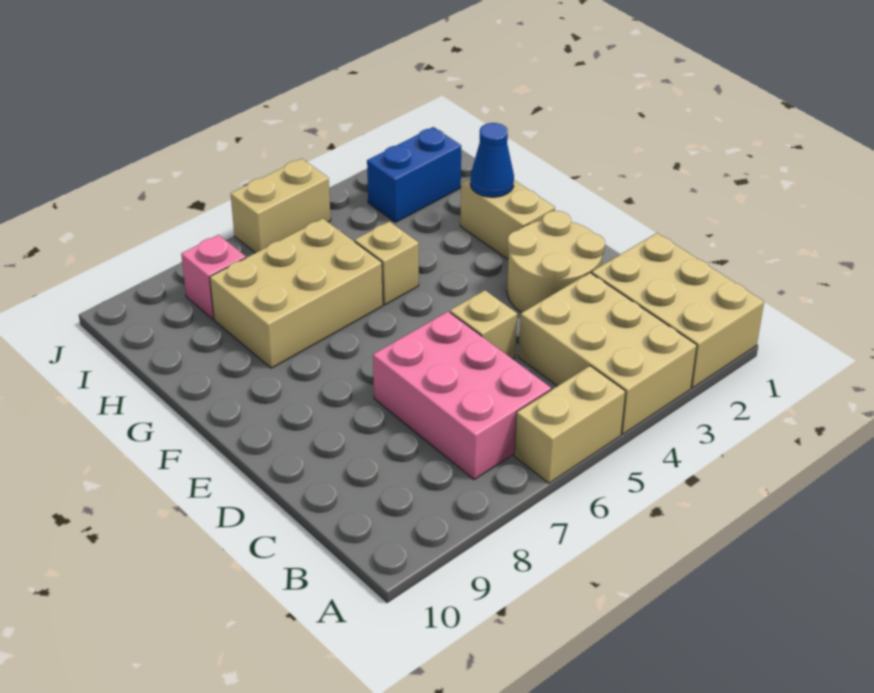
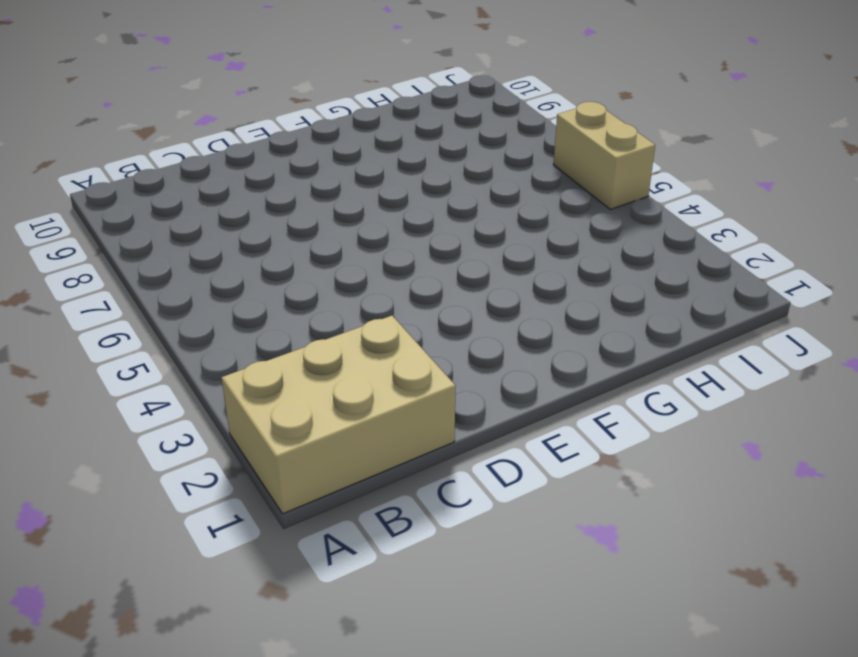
none -> tan brick A3:C4 level 1
none -> tan brick A5:A6 level 1
none -> pink brick B6:D7 level 1

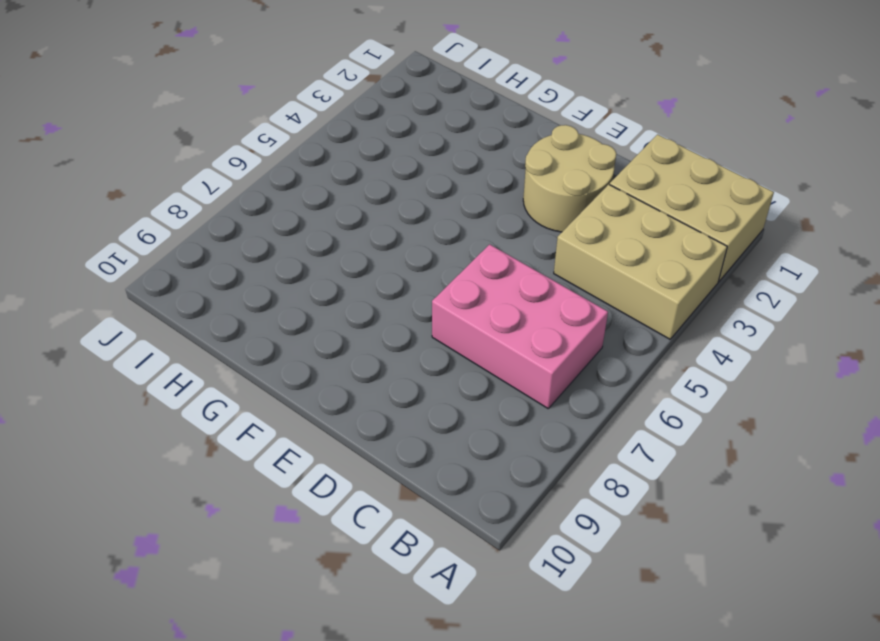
none -> tan brick A5:A6 level 1
none -> tan brick D5 level 1
none -> tan brick F2:G2 level 1

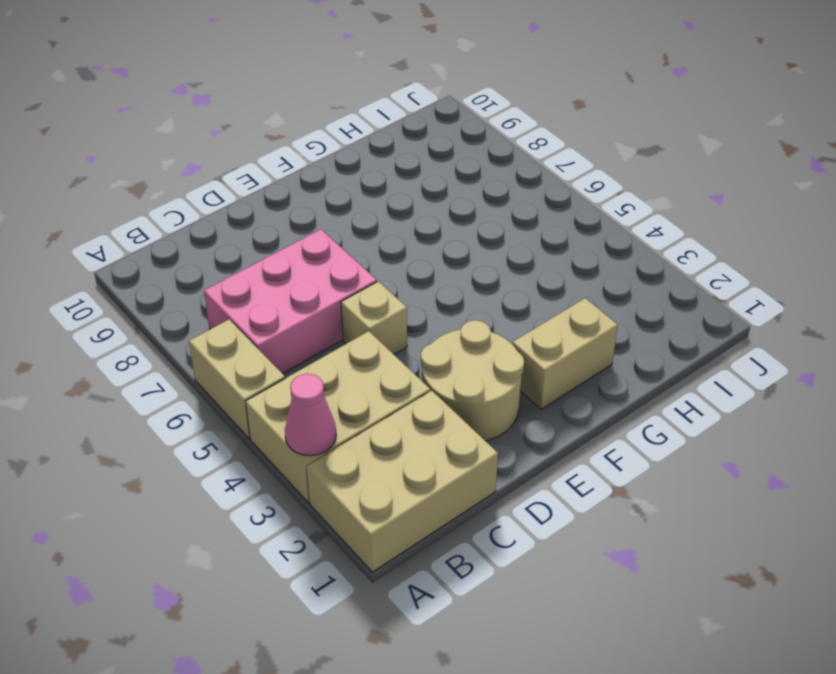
pink cone A3 level 2 -> none
none -> tan brick G5 level 1
none -> tan brick G6:H8 level 1
none -> blue brick I2:I3 level 1

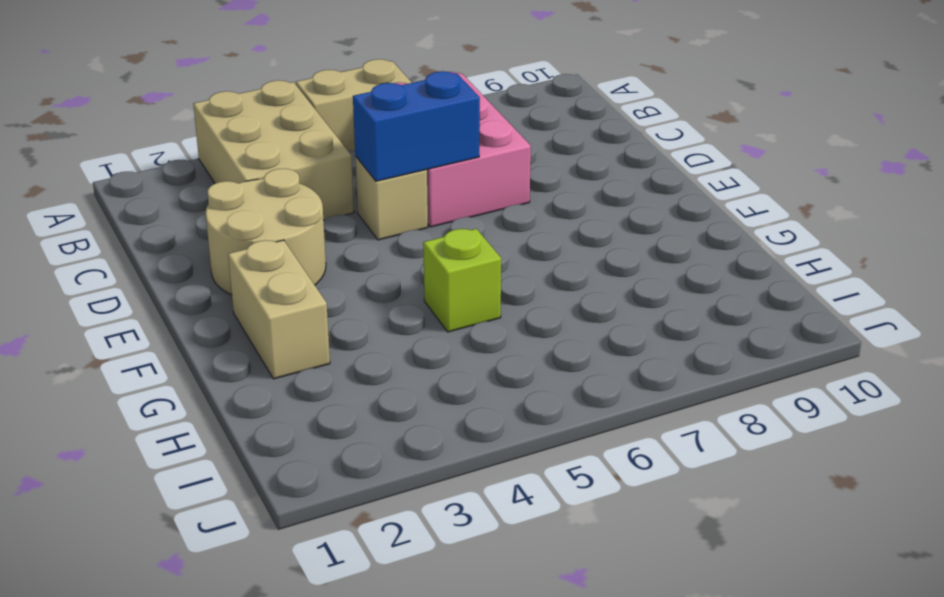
blue brick D5:D6 level 2 -> blue brick I2:I3 level 1
lime brick G5 level 1 -> tan brick G5 level 1
none -> tan brick A1:C2 level 1
none -> tan brick G6:H8 level 1
none -> pink brick I8 level 1

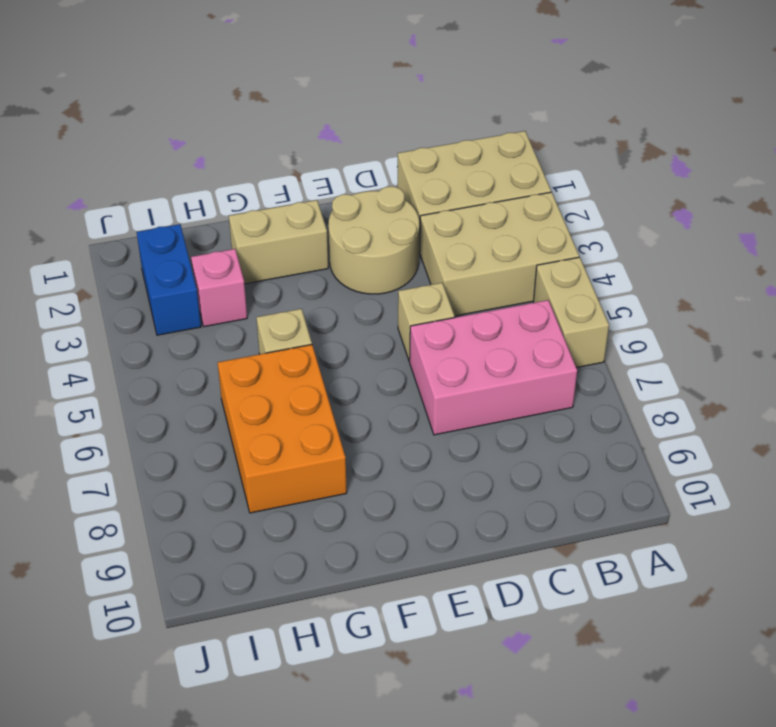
orange brick G6:H8 level 1 -> tan brick G6:H8 level 1
pink brick H3 level 1 -> pink brick I8 level 1
none -> tan brick J5:J6 level 1
none -> blue cone G2 level 2

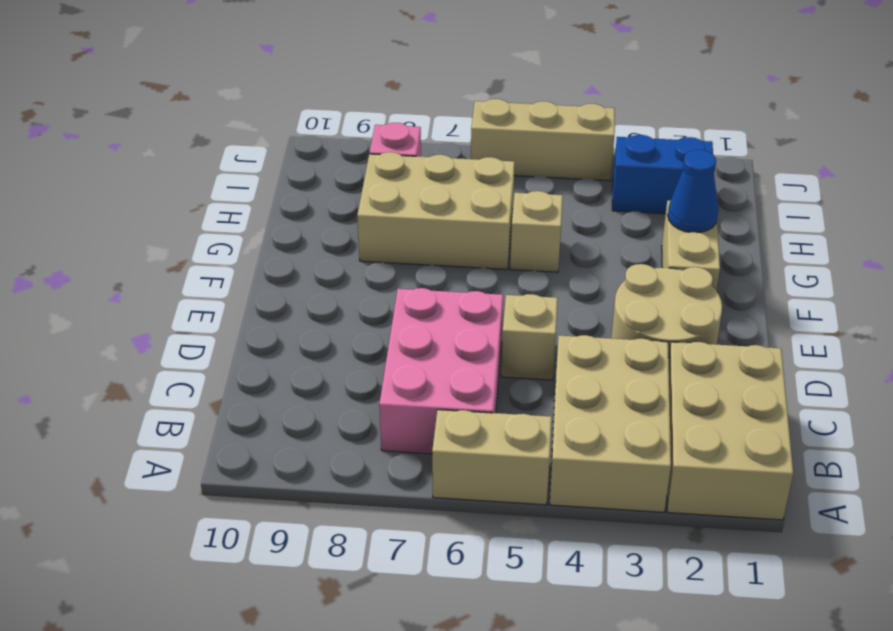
tan brick J4:J6 level 1 -> tan brick J5:J6 level 1

